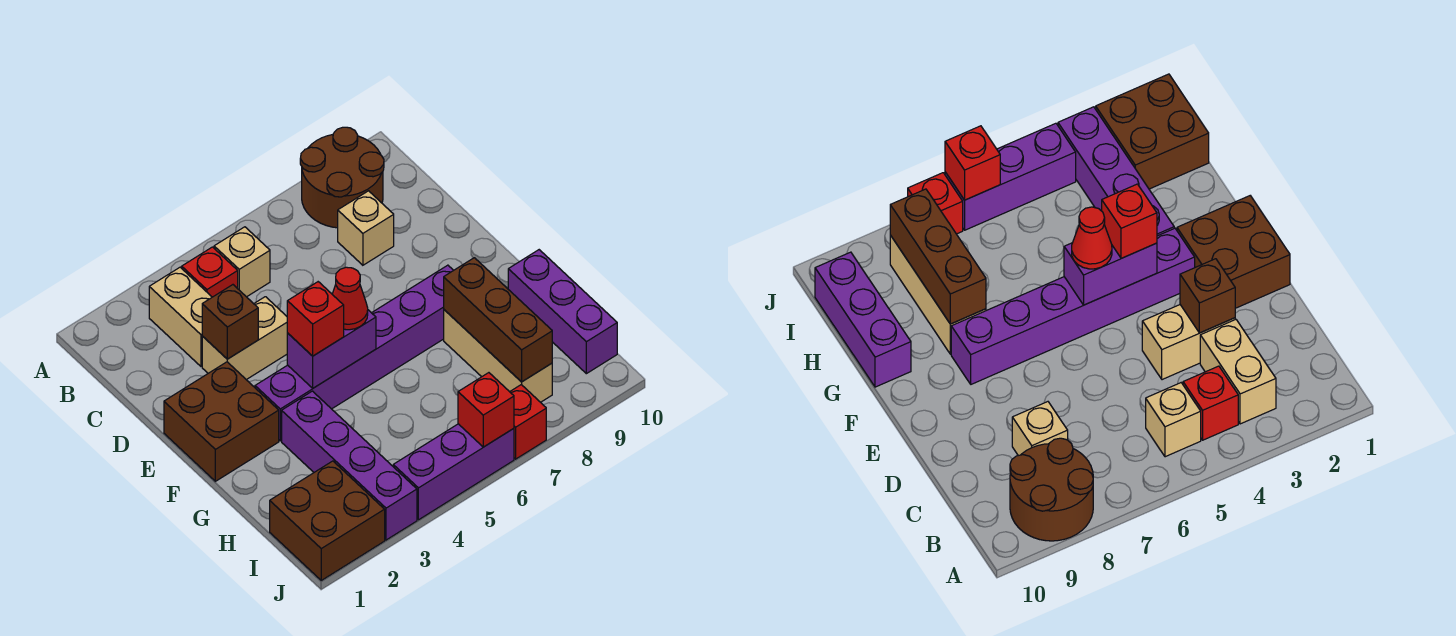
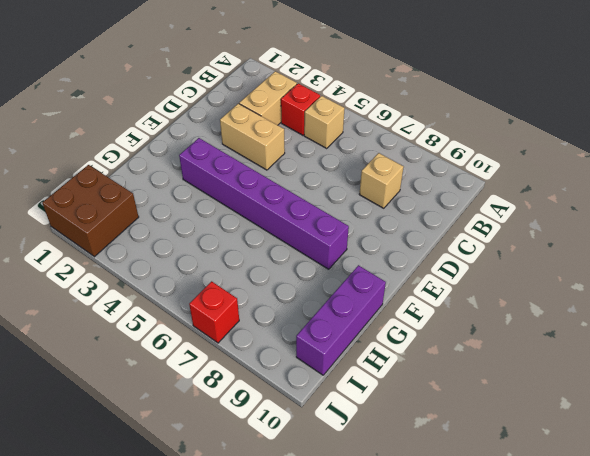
none -> brown round brick A8:B9 level 1
none -> brown brick E1:F2 level 1
none -> purple brick G3:J3 level 1

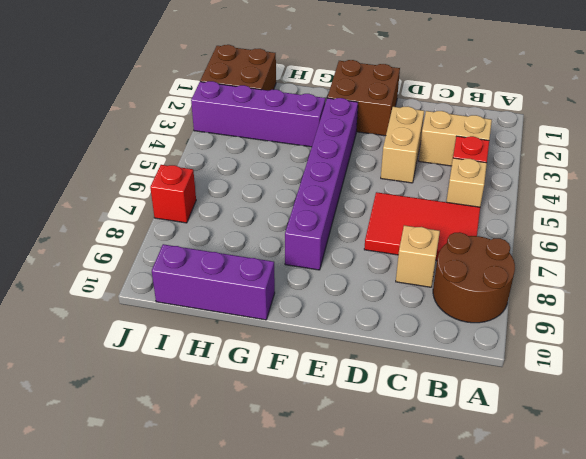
red tile B6:D7 level 1 -> none
none -> tan brick G8:I8 level 1
none -> purple brick J4:J6 level 1
none -> brown brick D3 level 2

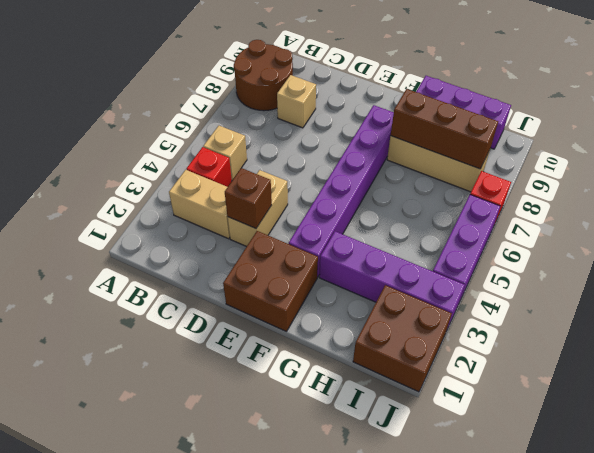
none -> purple brick F4:F5 level 2
none -> red brick J6 level 2
none -> red brick F4 level 3

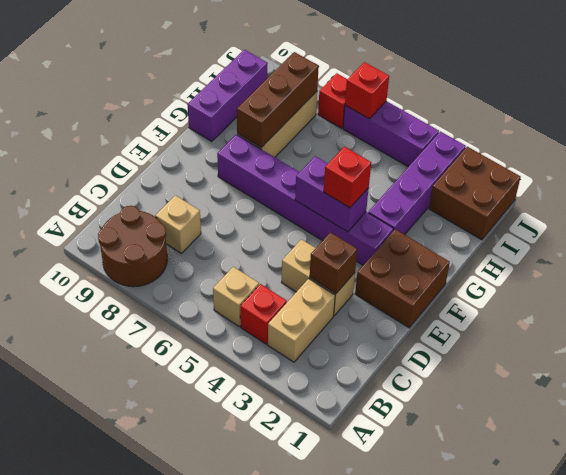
none -> red cone F5 level 3

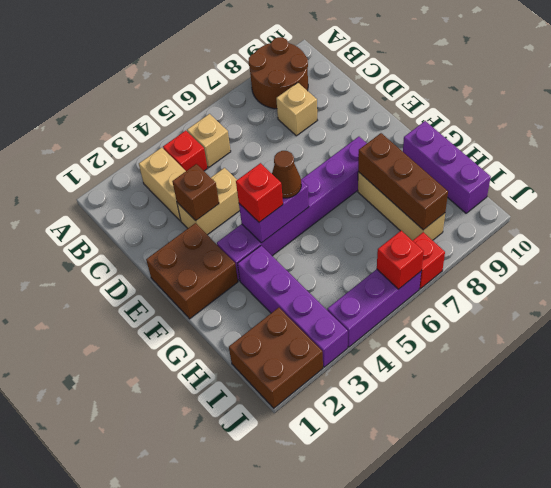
brown cone F5 level 3 -> red cone F5 level 3

